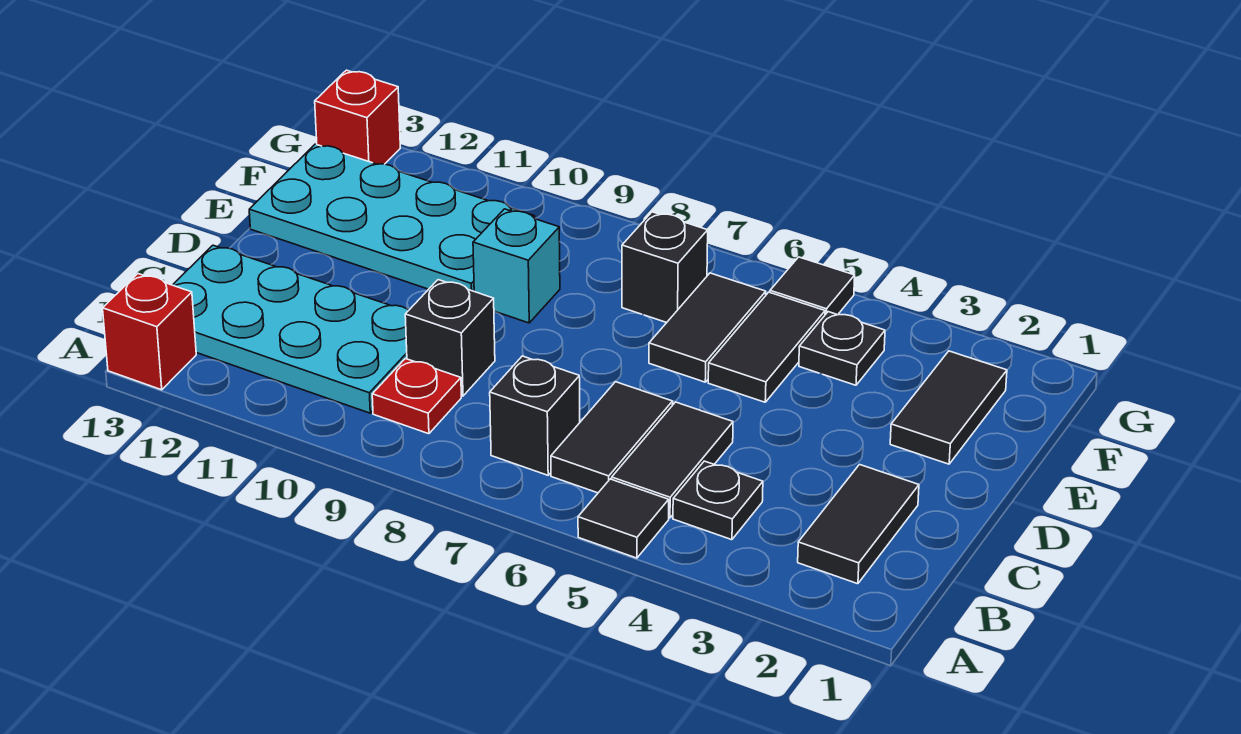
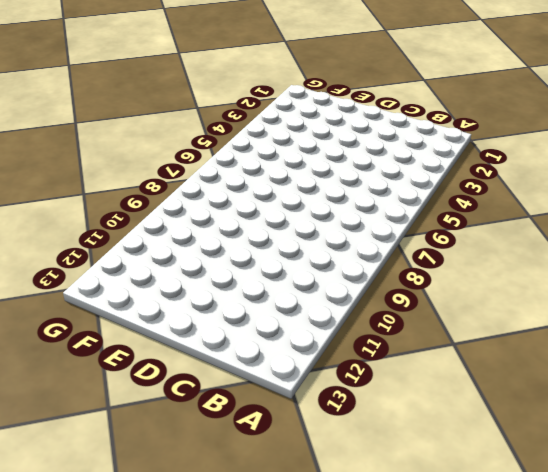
none -> black tile A5 level 1
none -> red brick A13 level 1
none -> black tile B2:C2 level 1

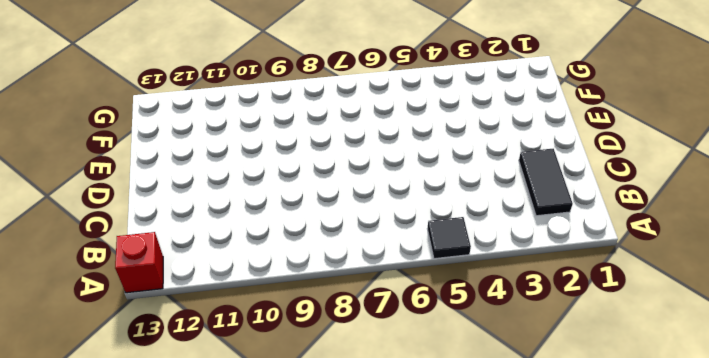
none -> black plate B4 level 1
none -> black tile B5:C5 level 1
none -> black tile B6:C6 level 1

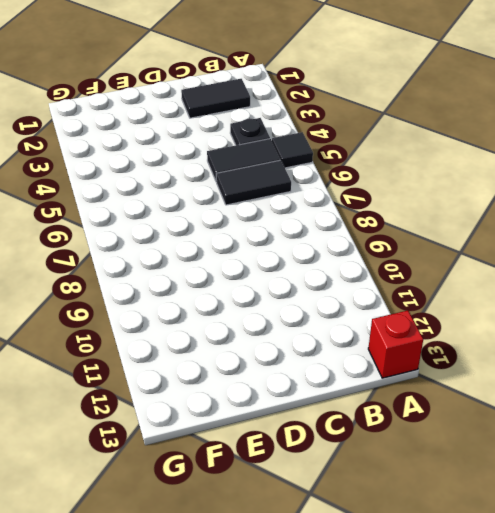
none -> black brick B7 level 1
none -> red plate B9 level 1
none -> cyan plate B10:C13 level 1

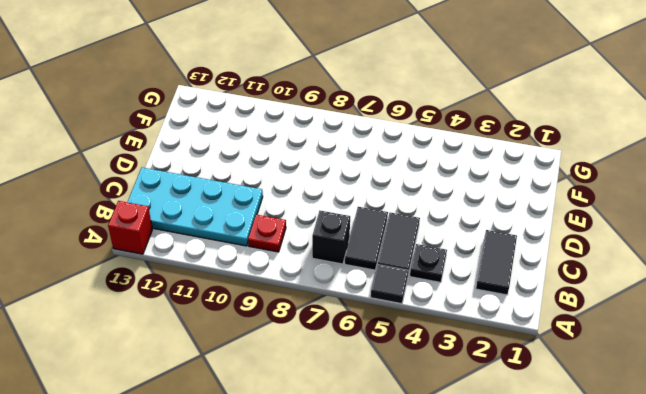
none -> black brick C9 level 1
none -> black tile E2:F2 level 1
none -> black tile E5:F5 level 1

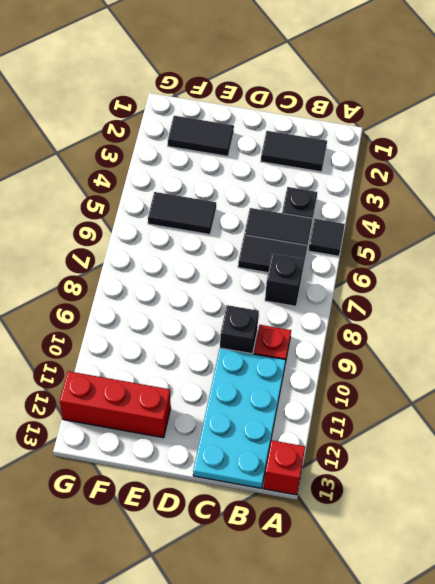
red brick E12:G12 level 1 -> cyan plate E10:F13 level 1
none -> black tile E6:F6 level 1
none -> cyan brick E9 level 1
none -> black plate F4 level 1

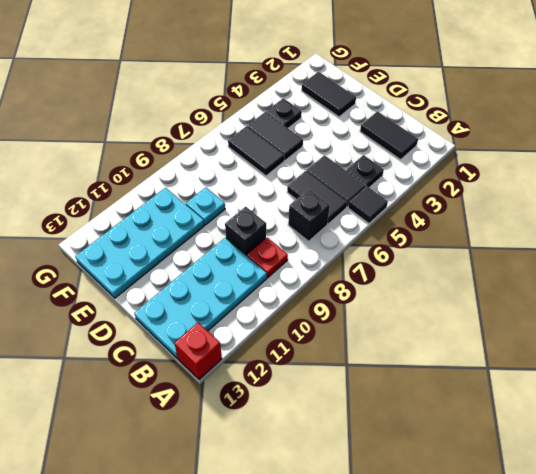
cyan plate E9 level 1 -> cyan brick E9 level 1
none -> black brick F7 level 1
none -> black tile G5 level 1
none -> red brick G13 level 1

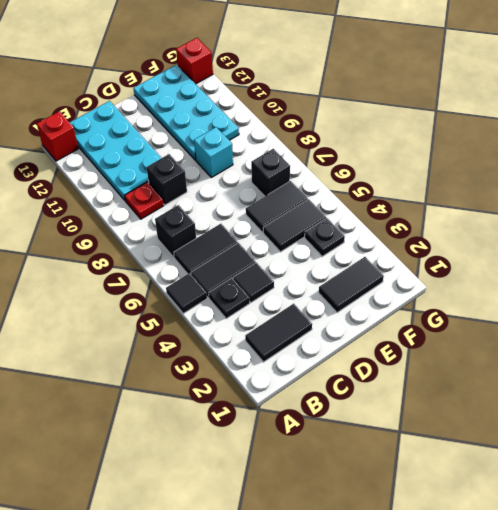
black tile C4 level 1 -> black tile G5 level 1

